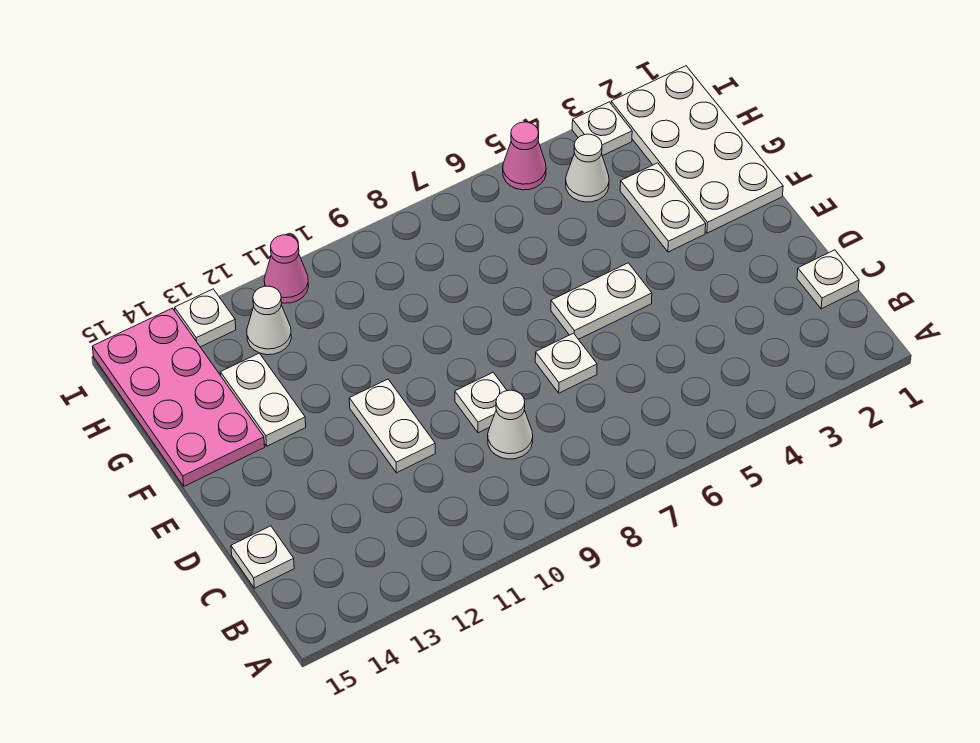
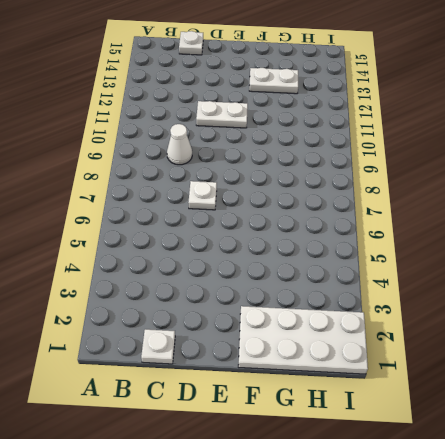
none -> white plate D9 level 1
none -> white plate E5:E6 level 1
none -> white plate F3:G3 level 1

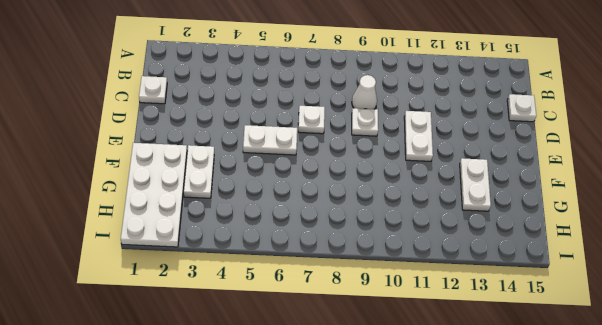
none -> pink plate F14:I15 level 1
none -> white cone H4 level 1
none -> white cone H12 level 1

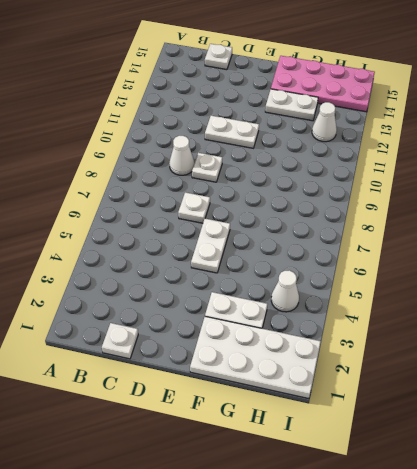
none -> white plate I3 level 1
none -> pink cone I5 level 1
none -> pink cone I11 level 1

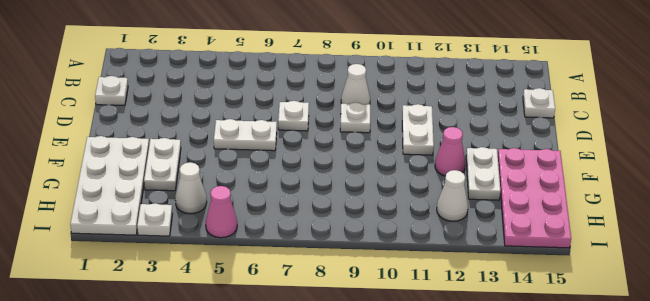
pink cone F12 level 1 -> pink cone I11 level 1
none -> white plate I13 level 1

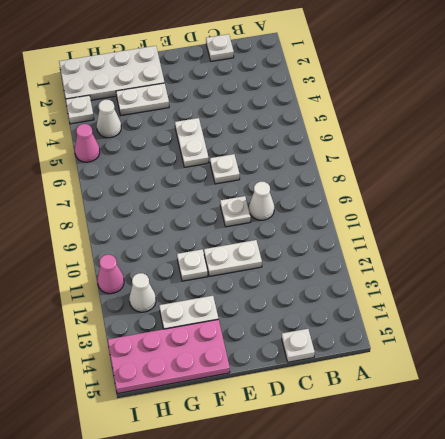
white plate F11 level 1 -> white plate I13 level 1

